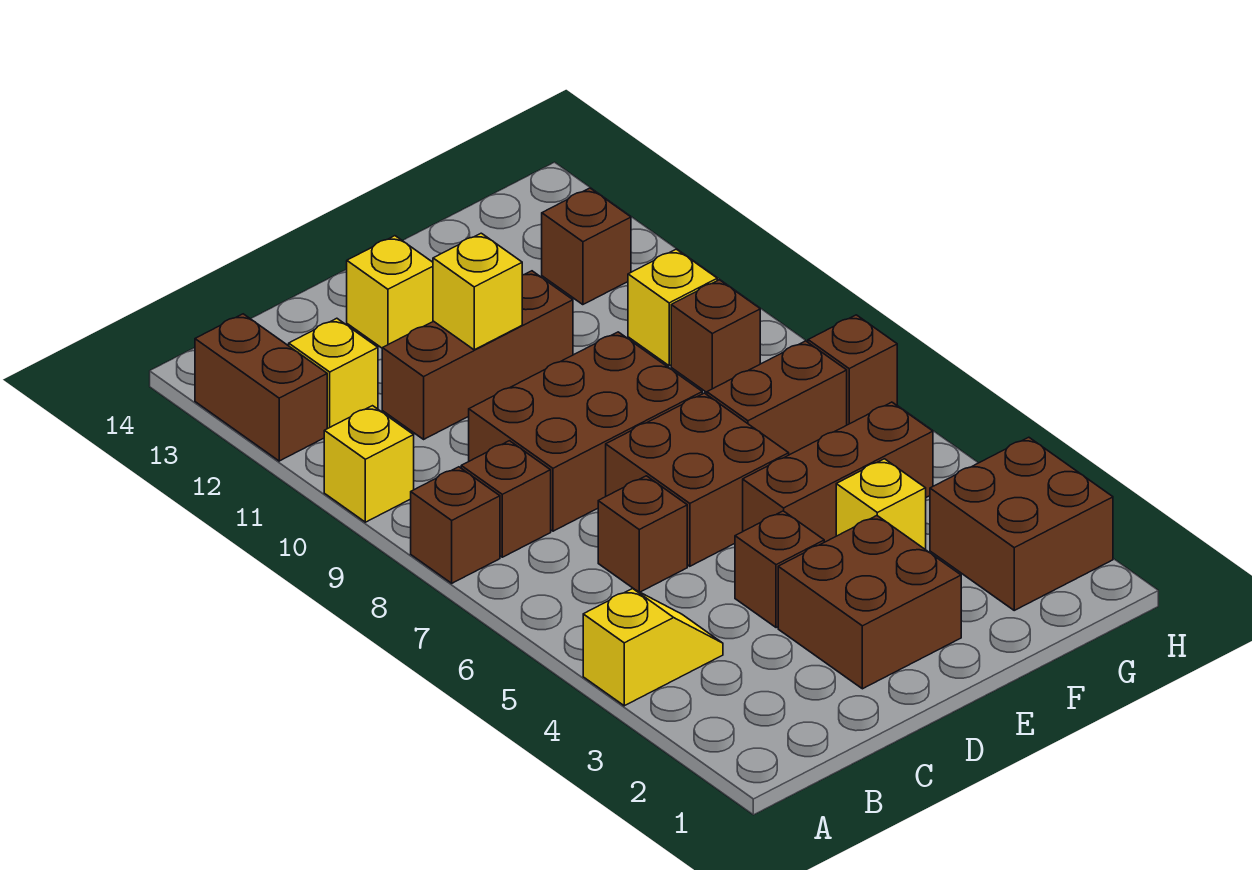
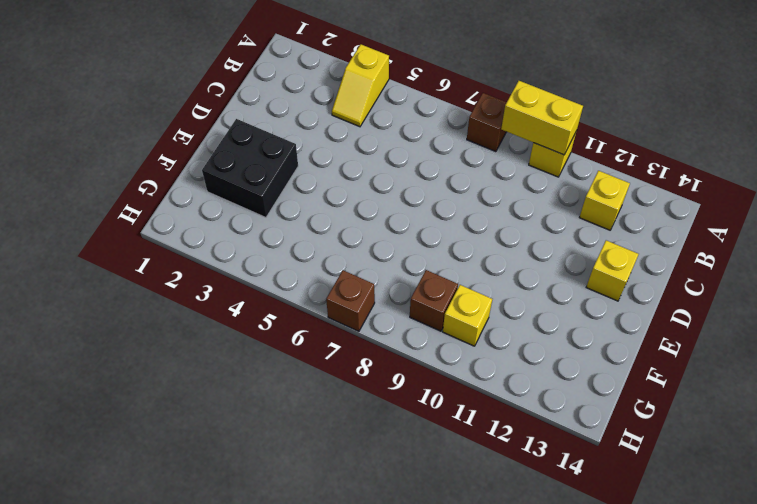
yellow brick A9:A10 level 2 -> none
black brick E2:F3 level 1 -> brown brick D2:E3 level 1
none -> brown brick A12:A13 level 1
none -> brown brick B8 level 1
none -> brown brick C6 level 1

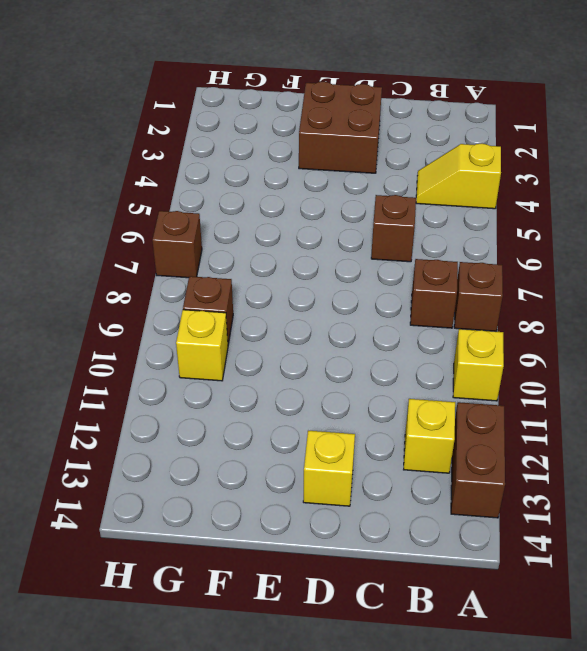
none -> brown brick C8:E9 level 1
none -> brown brick C11:E11 level 1
none -> brown brick D4 level 1

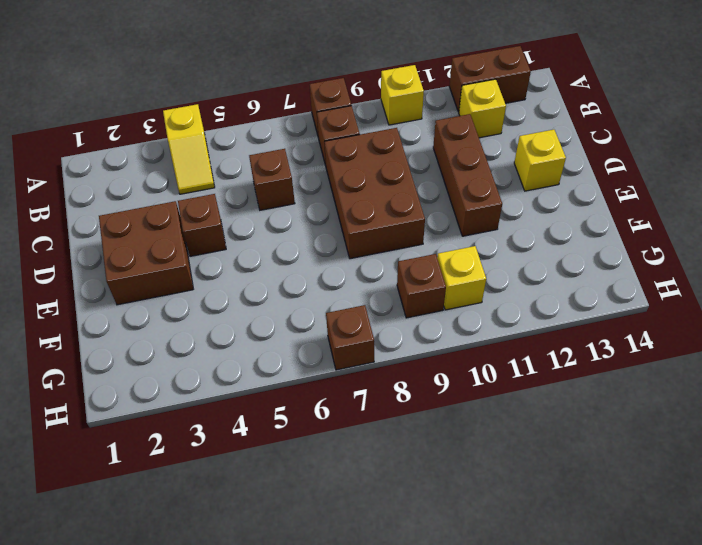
none -> brown brick D6:E7 level 1
none -> brown brick E5:G5 level 1
none -> yellow brick F4 level 1

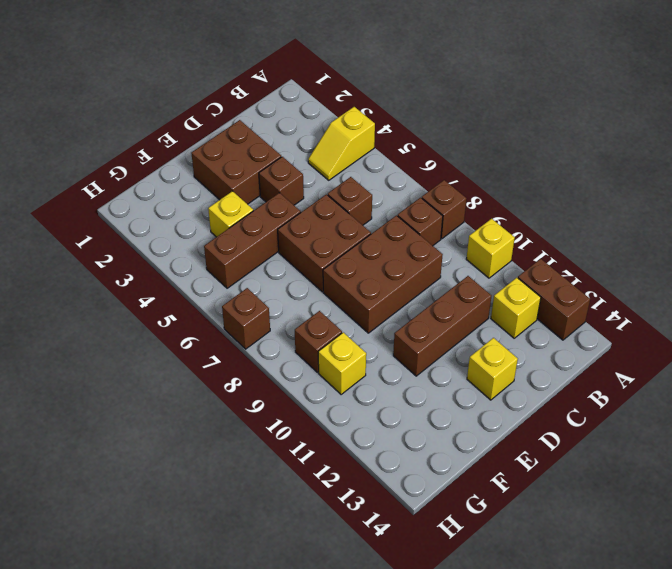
none -> brown brick F7:G7 level 1
none -> brown brick G2:H3 level 1
none -> brown brick G12 level 1

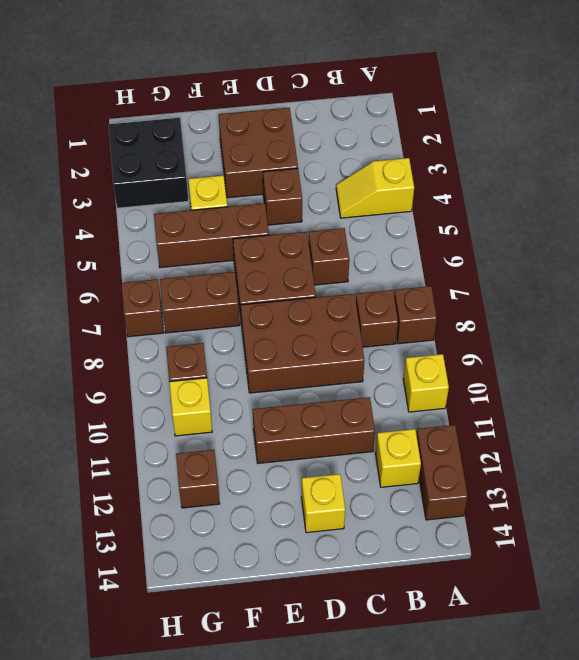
black brick G2:H3 level 1 -> brown brick G2:H3 level 1
none -> yellow brick D11 level 2

